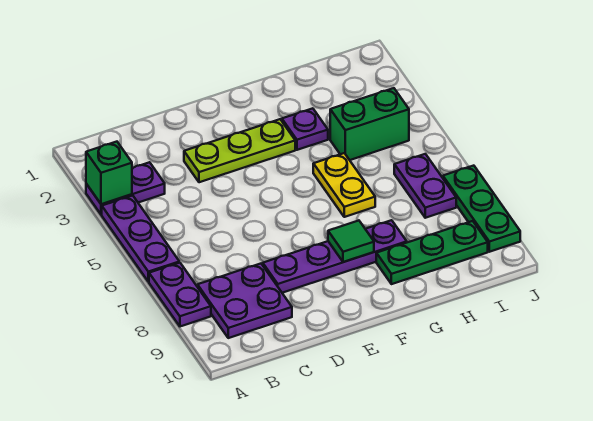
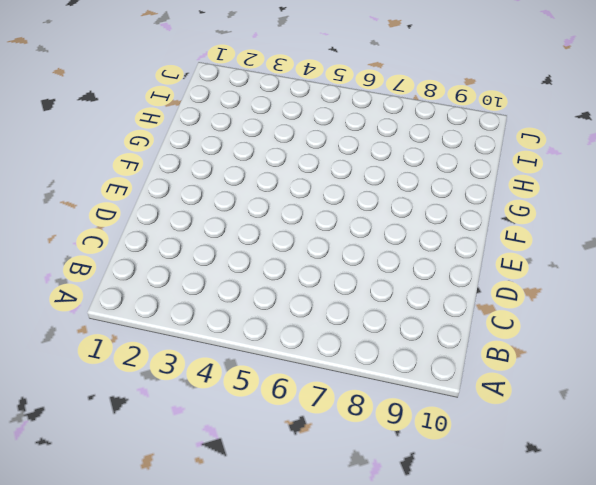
none -> purple plate A3:B3 level 1
none -> purple plate A4:A6 level 1
none -> purple plate A7:A8 level 1

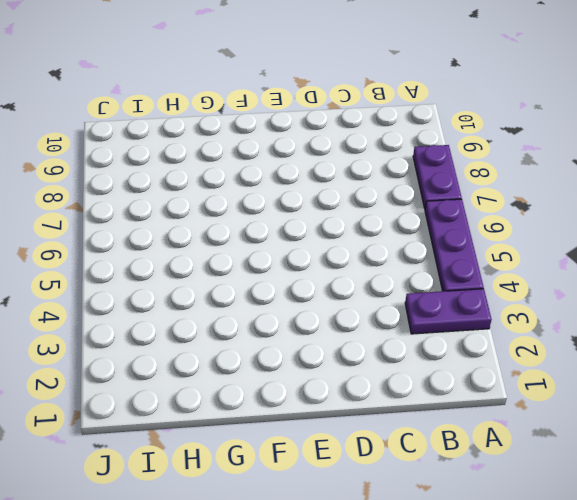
none -> purple plate B8:C9 level 1
none -> lime plate D3:F3 level 1
none -> purple plate D8:G8 level 1

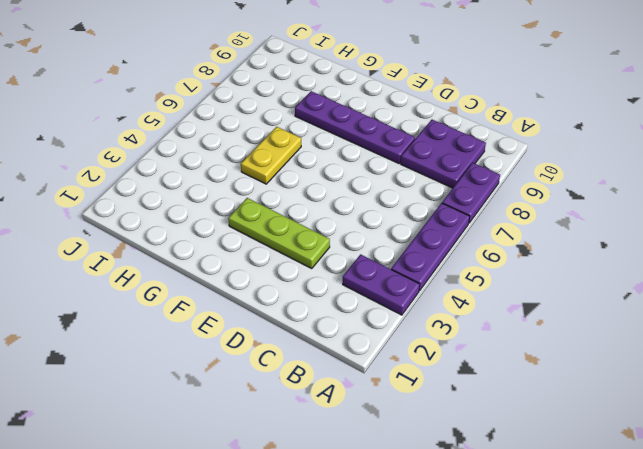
none -> purple plate G3 level 1
none -> green plate G9:I9 level 1
none -> green brick H4:I4 level 1

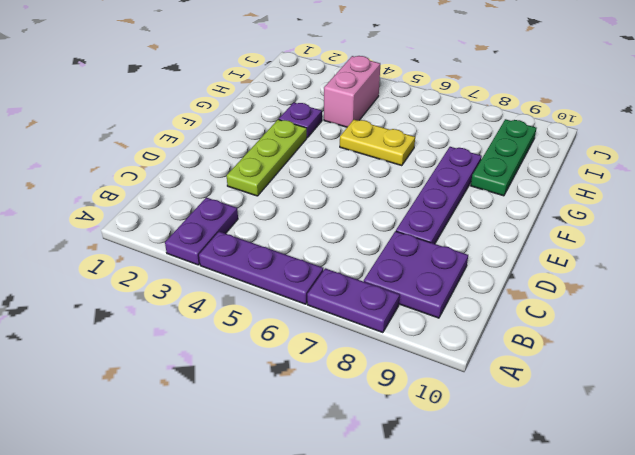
pink brick H4:I4 level 1 -> green brick H4:I4 level 1
none -> purple plate I6:I7 level 1
none -> green plate J7:J9 level 1
none -> green brick A3 level 2

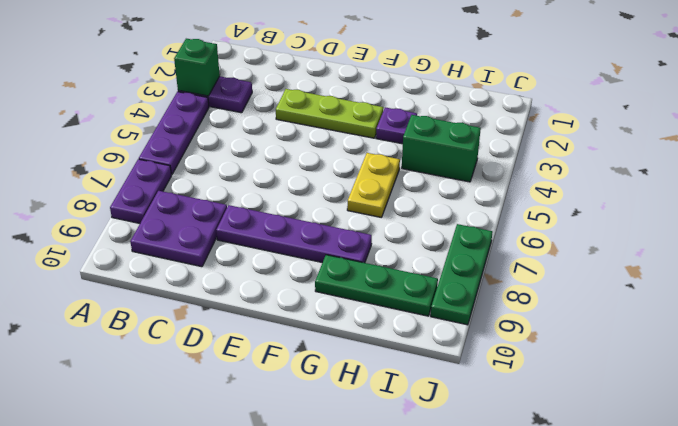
none -> purple plate I6:I7 level 1
none -> green tile F8 level 2

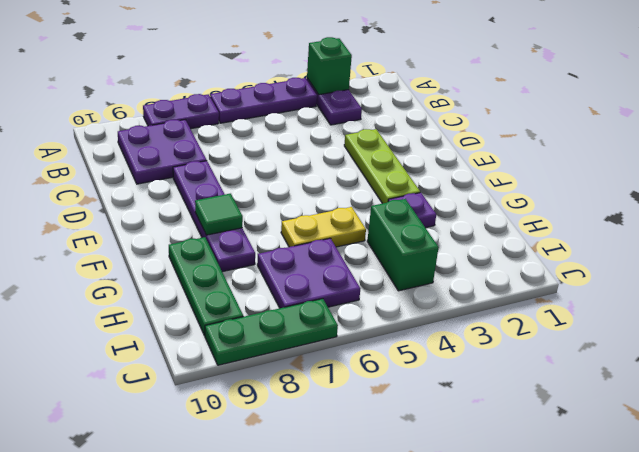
purple plate H6:I7 level 1 -> purple plate I6:I7 level 1

